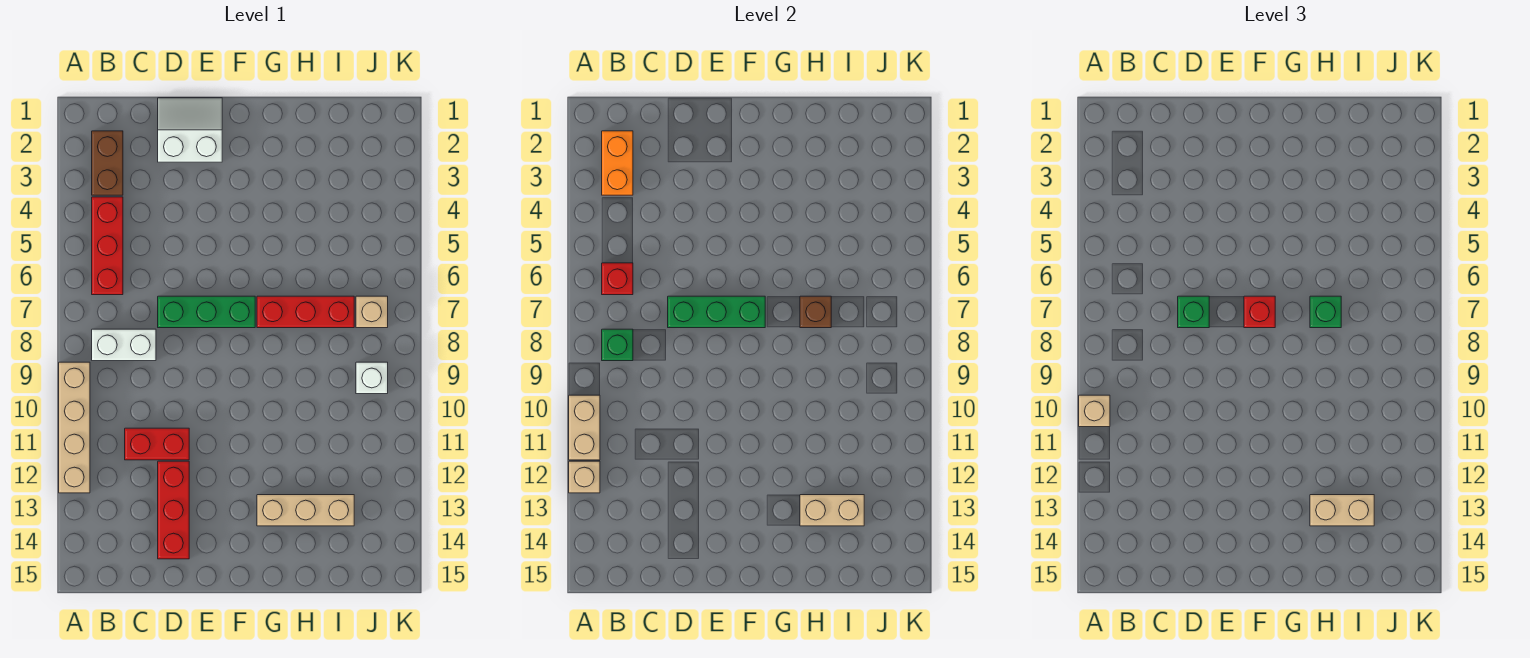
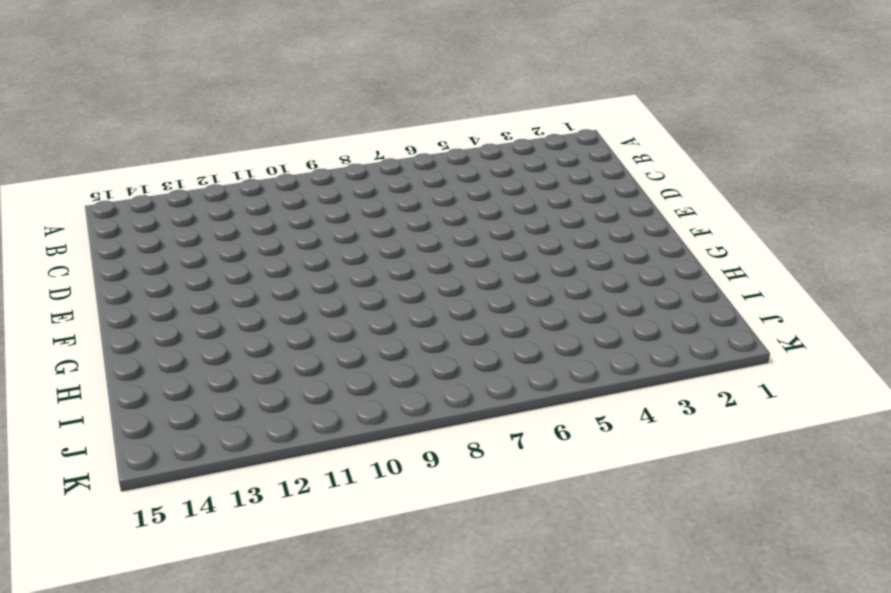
none -> tan brick A9:A12 level 1
none -> brown brick B2:B3 level 1
none -> red brick B4:B6 level 1

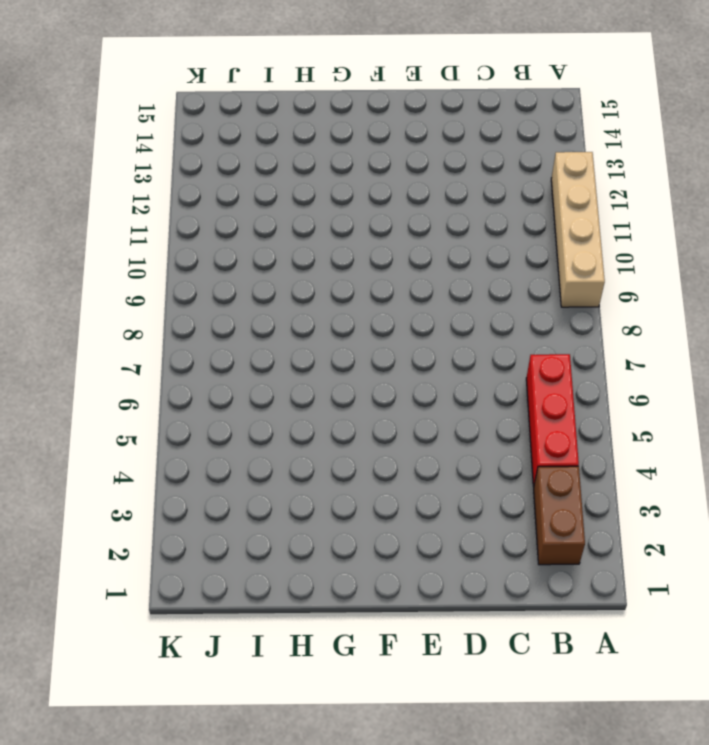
none -> white brick B8:C8 level 1
none -> red brick C11:D11 level 1
none -> white slope D1:E2 level 1 top 2

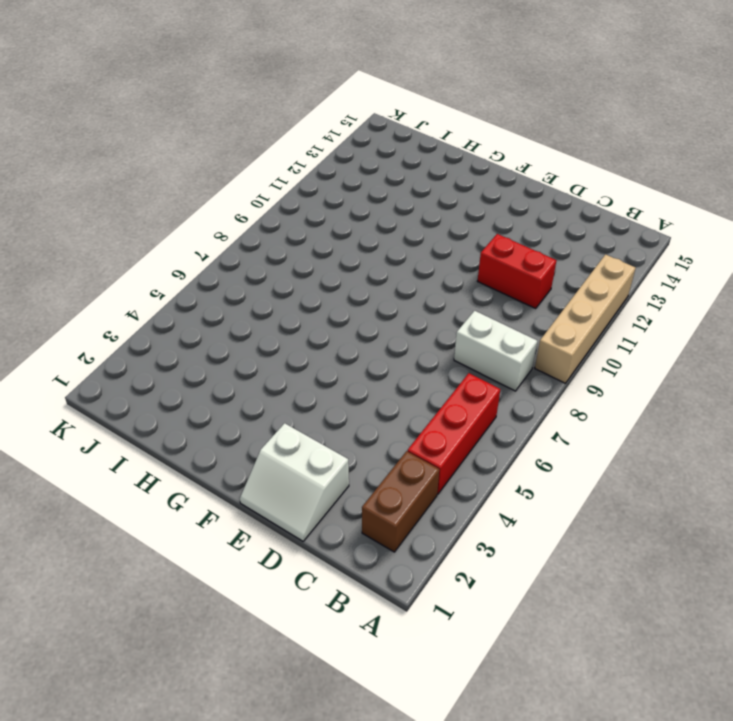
none -> green brick D7:F7 level 1
none -> red brick D12:D14 level 1
none -> red brick G7:I7 level 1

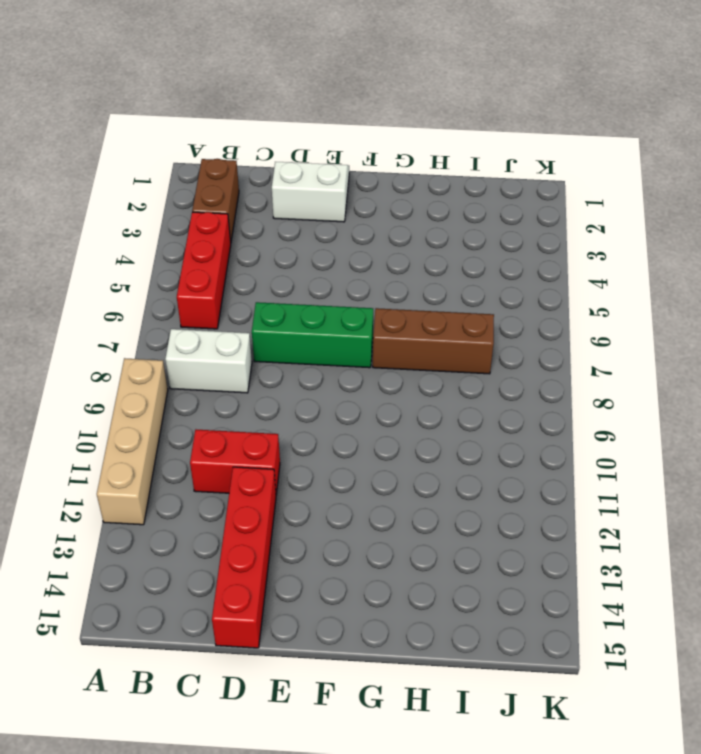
red brick D12:D15 level 1 -> red brick D12:D14 level 1
brown brick G7:I7 level 1 -> red brick G7:I7 level 1
none -> tan brick G13:I13 level 1
none -> tan brick J7 level 1
none -> white brick J9 level 1

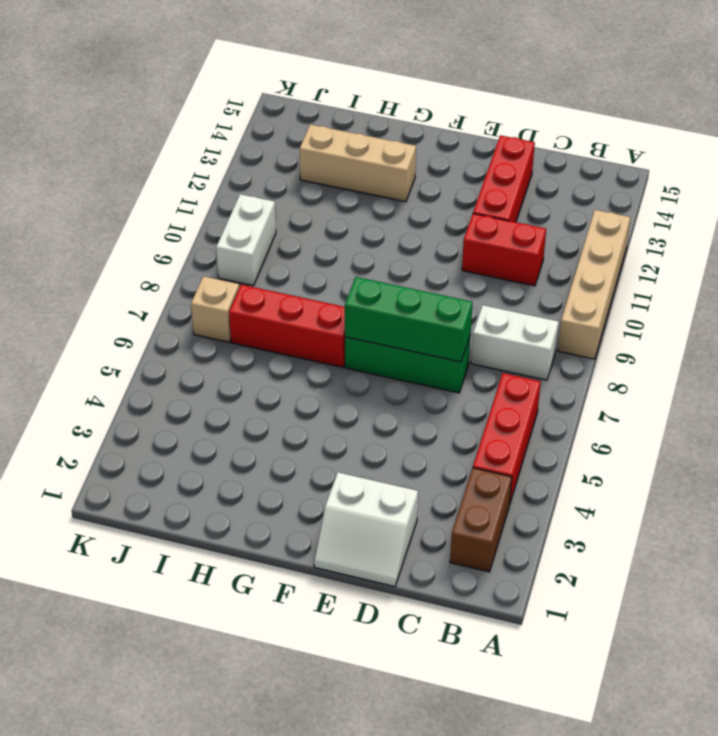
white brick J9:J10 level 1 -> white brick J9 level 1
none -> tan brick A10:A11 level 2
none -> tan brick A12 level 2
none -> orange brick B2:B3 level 2

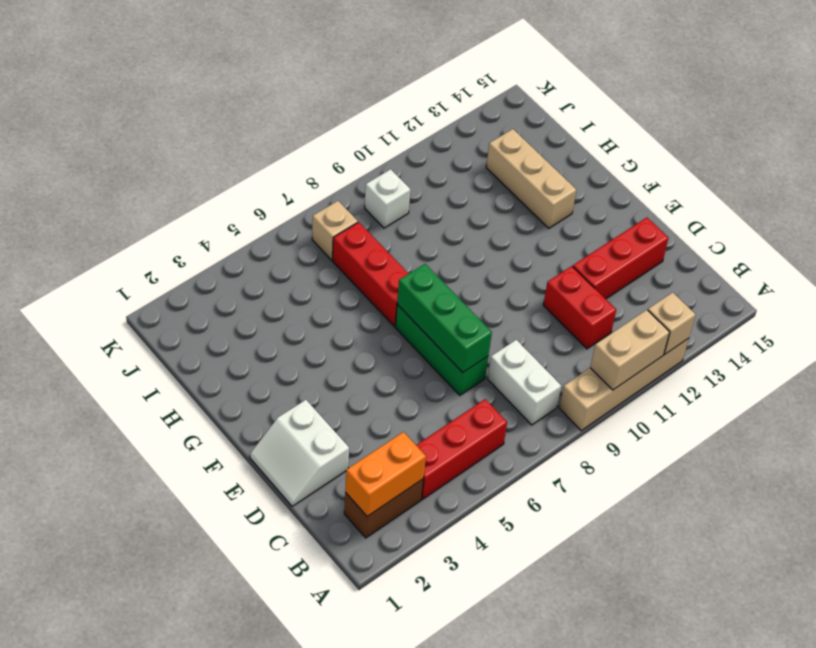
none -> red brick B6 level 2
none -> green brick B8 level 2
none -> brown brick H7 level 2

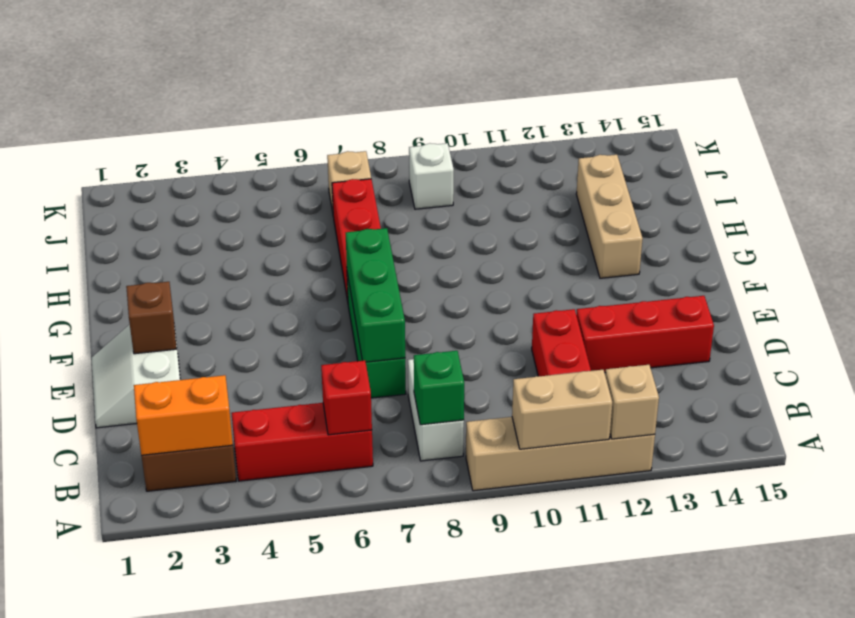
brown brick E2 level 2 -> brown brick H7 level 2
none -> tan brick H13:I13 level 2
none -> tan brick A10 level 3
none -> green brick D7 level 3

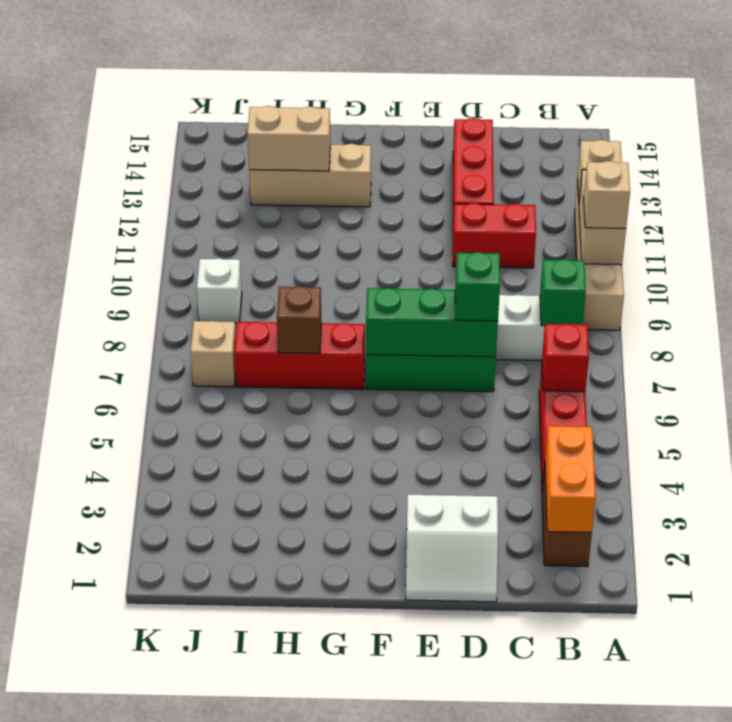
none -> red brick F7 level 3
none -> green brick H7 level 3
none -> tan brick H13:I13 level 3

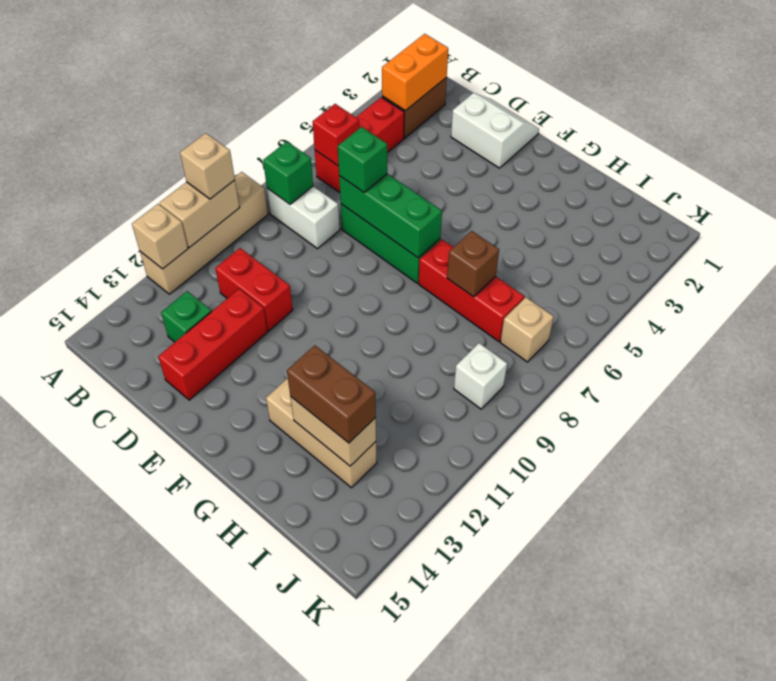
green brick C13 level 1 -> green brick H7 level 3
brown brick H13:I13 level 3 -> tan brick H13:I13 level 3
none -> red brick F7 level 3

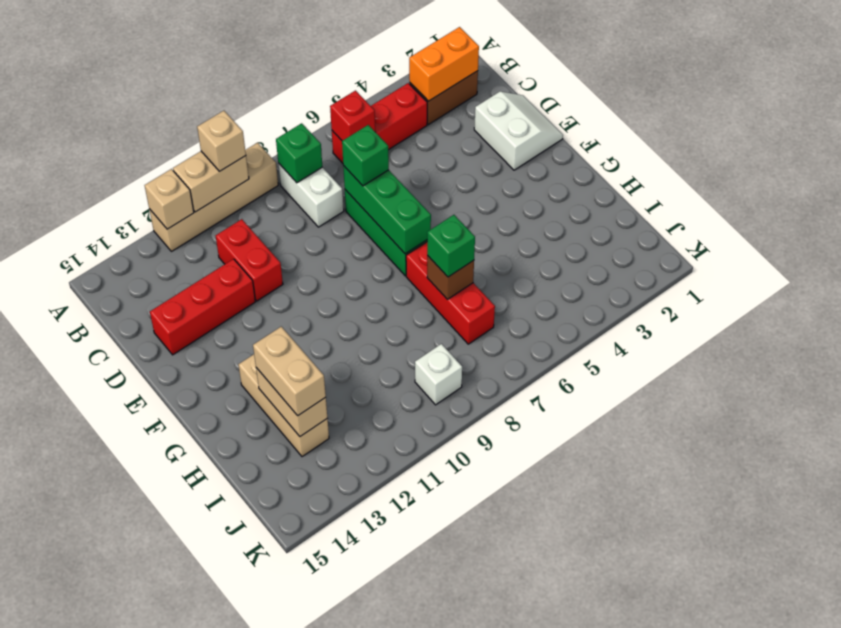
none -> tan brick J7 level 1
none -> red brick F7 level 3

